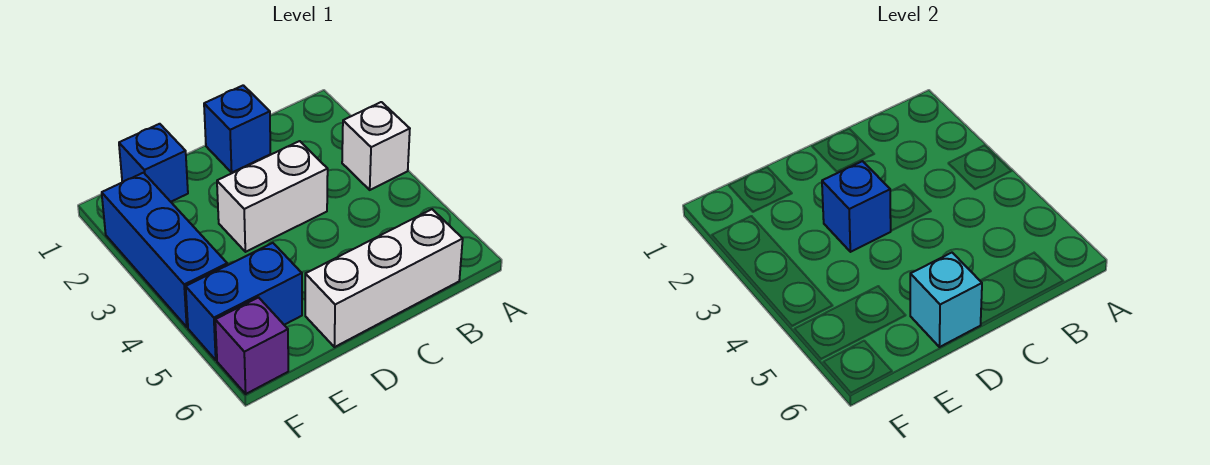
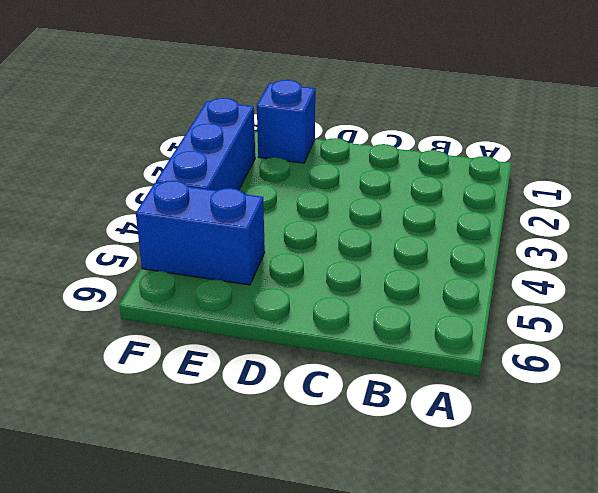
none -> white brick A3 level 1
none -> white brick B6:D6 level 1

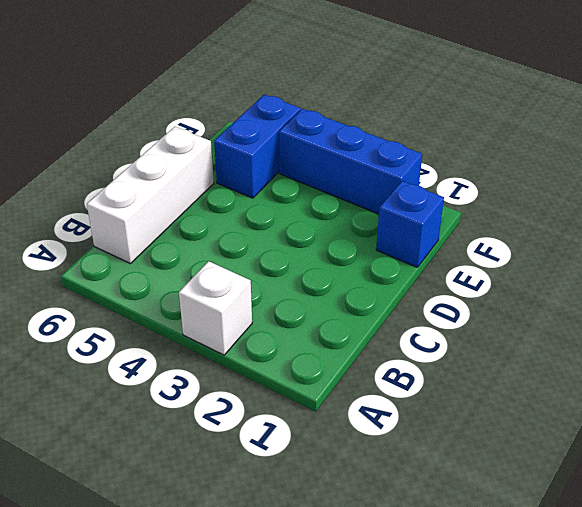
none -> blue brick C1 level 1
none -> white brick C3:D3 level 1

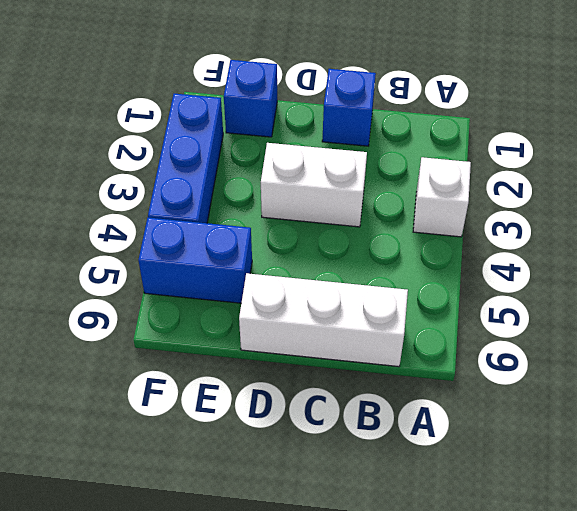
none -> purple brick F6 level 1
none -> blue brick D3 level 2

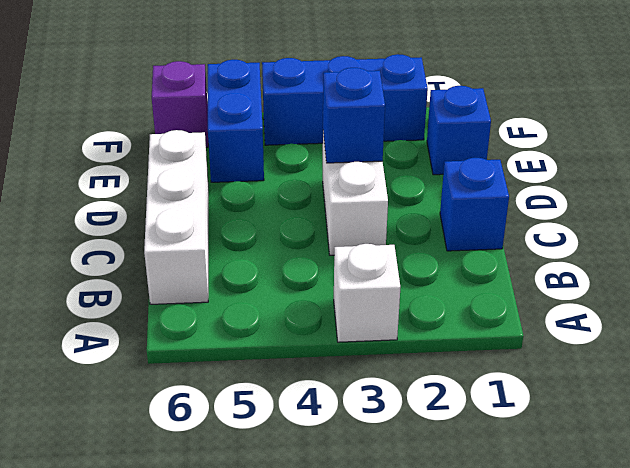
none -> cyan brick D6 level 2

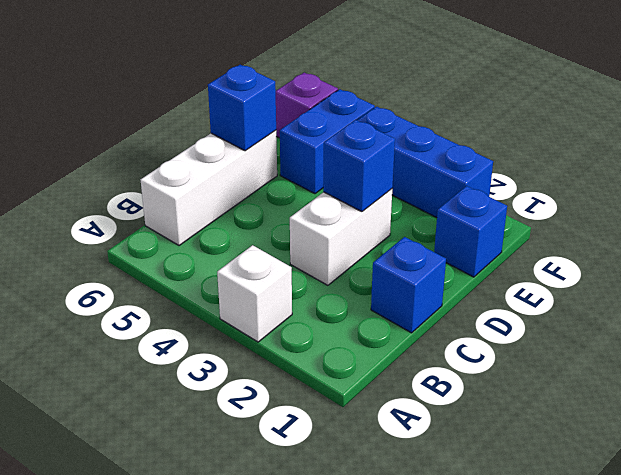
blue brick D6 level 2 -> cyan brick D6 level 2

